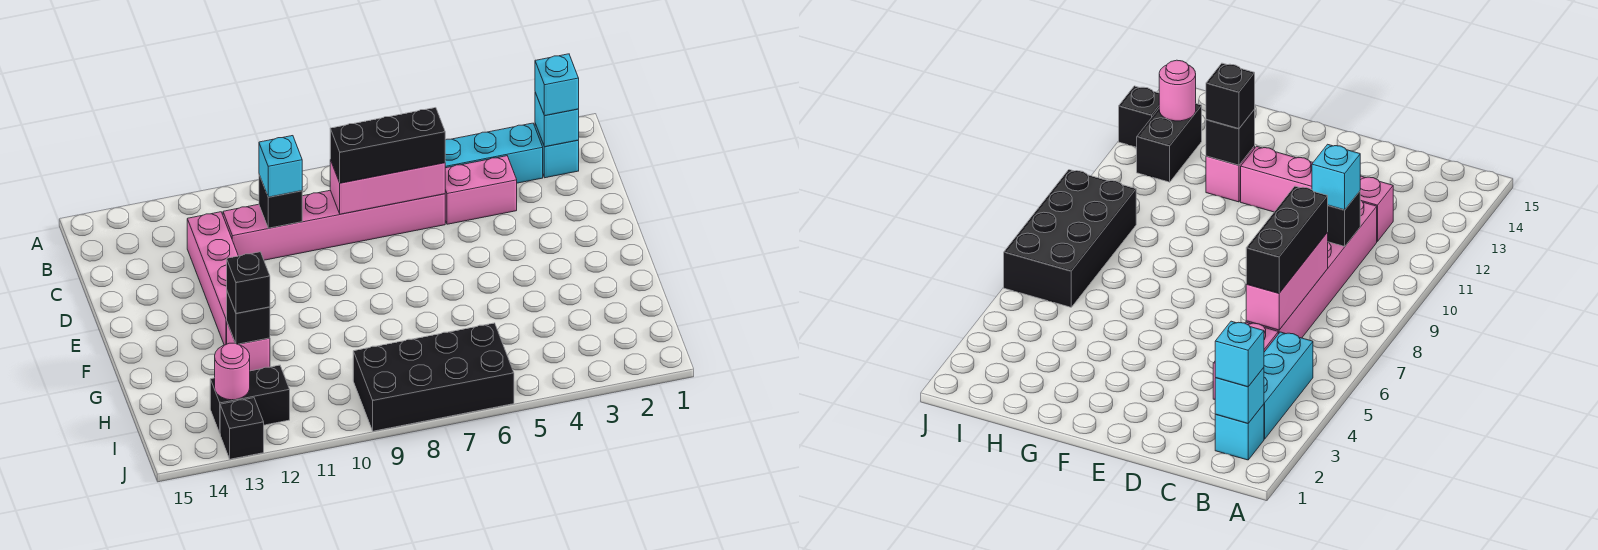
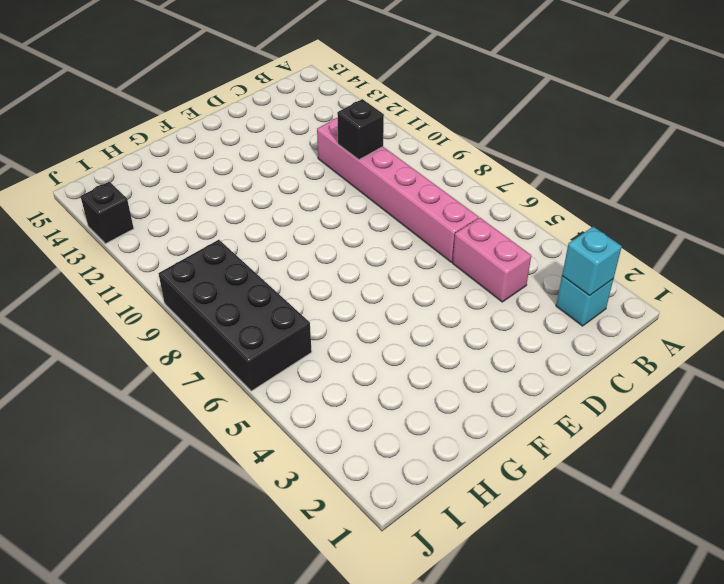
none -> cyan brick B3:B5 level 1
none -> pink brick C12:F12 level 1
none -> pink brick G12 level 1

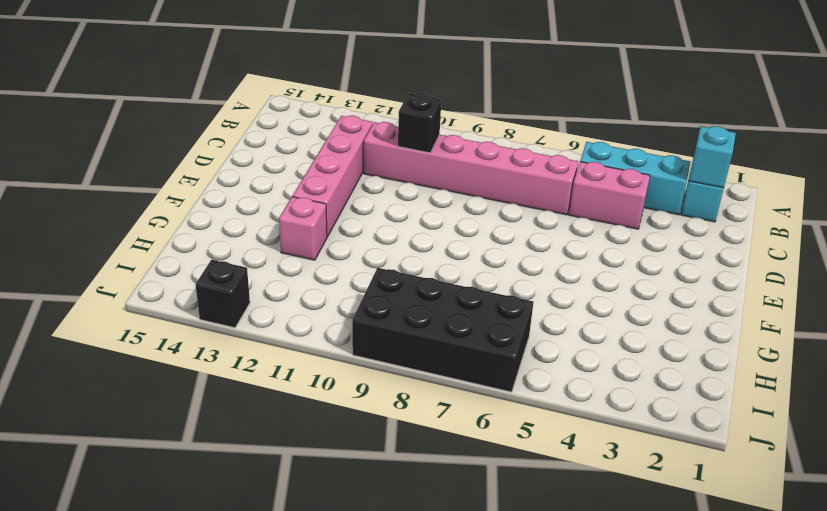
none -> black brick I12:I13 level 1
none -> pink brick C6:C8 level 2
none -> black brick G12 level 2

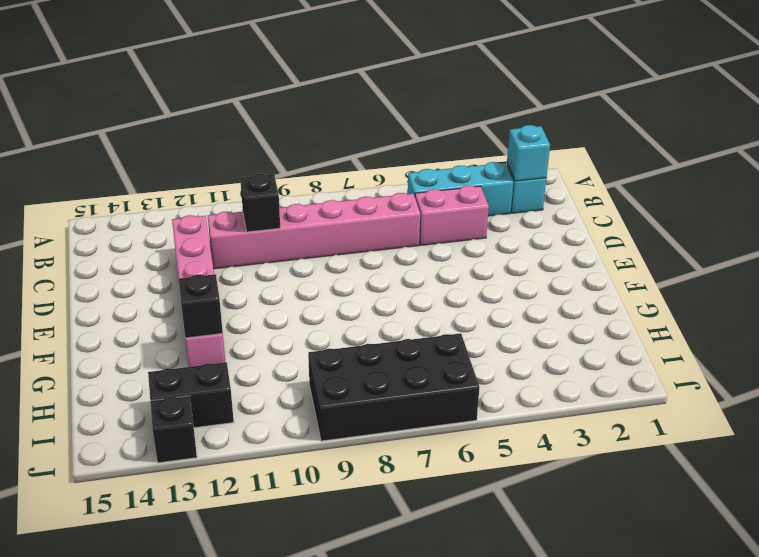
none -> pink brick C6:C8 level 2
none -> pink round brick I13 level 2
none -> cyan brick B2 level 3

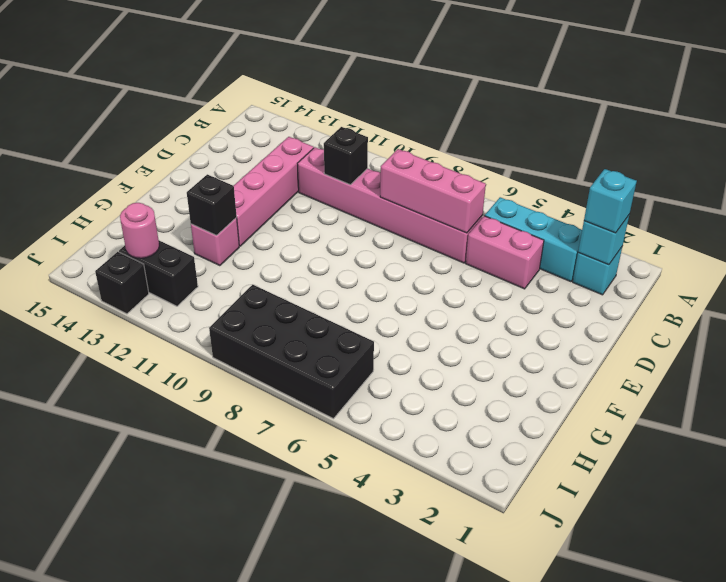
none -> black brick C6:C8 level 3
none -> cyan brick C10 level 3
none -> black brick G12 level 3

